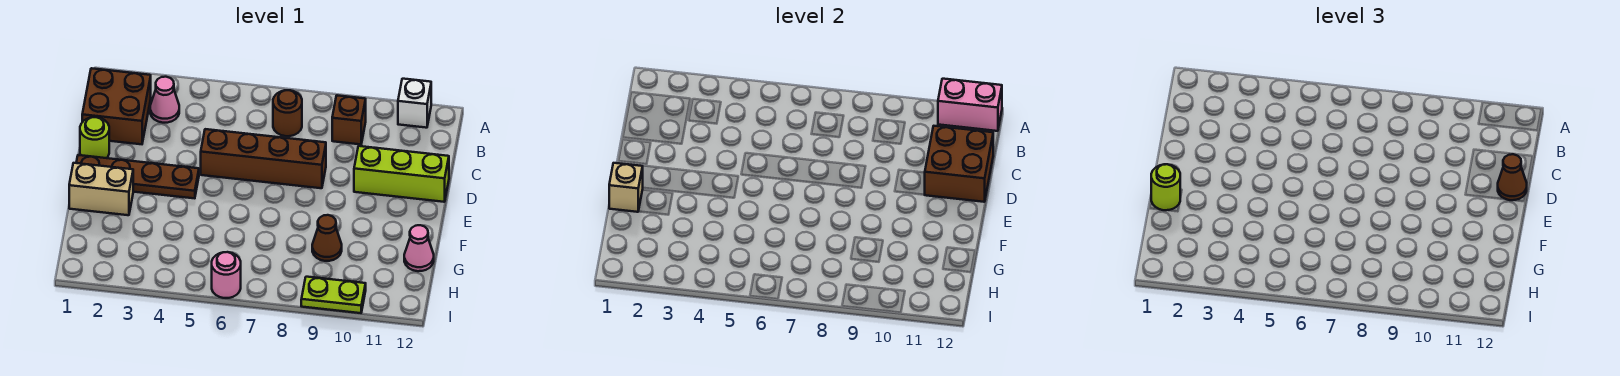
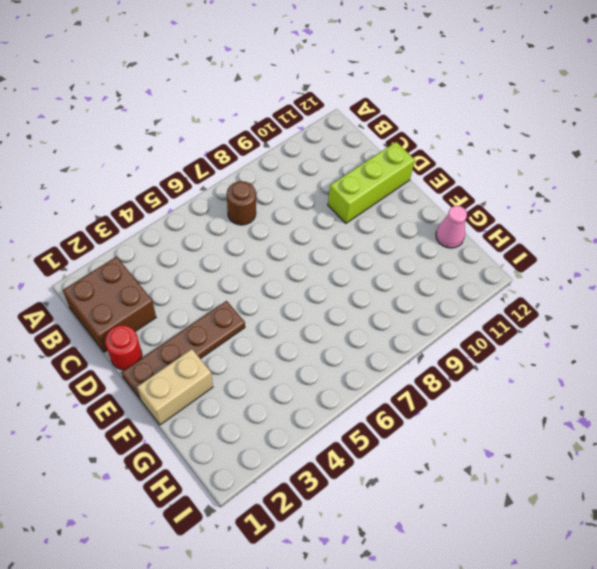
red round brick D1 level 1 -> lime round brick D1 level 1
none -> white brick A11 level 1
none -> pink cone B3 level 1
none -> brown brick B9 level 1

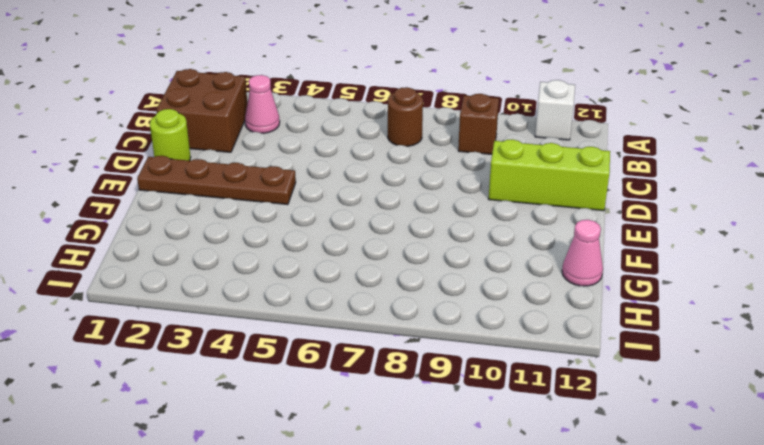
none -> brown brick D5:D8 level 1
none -> tan brick F1:F2 level 1
none -> brown cone G9 level 1

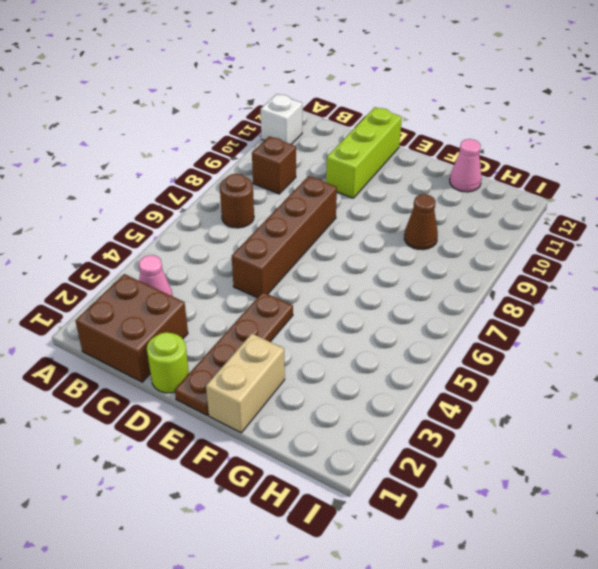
none -> pink round brick I6 level 1
none -> lime plate I9:I10 level 1
none -> pink brick A11:A12 level 2

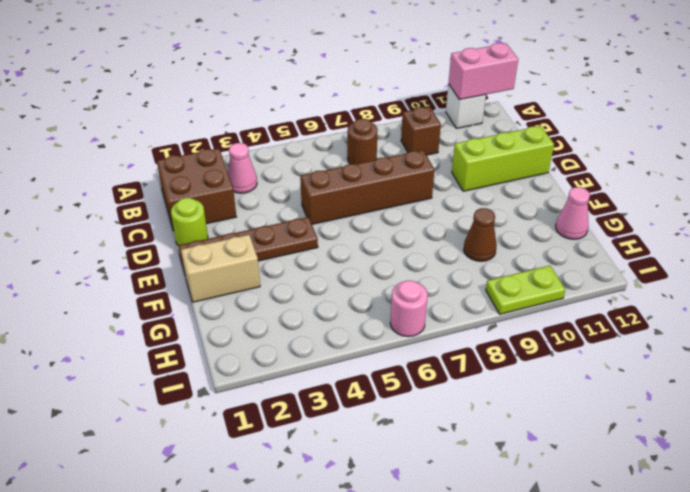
none -> brown brick C11:D12 level 2
none -> tan brick F1 level 2
none -> brown cone D12 level 3

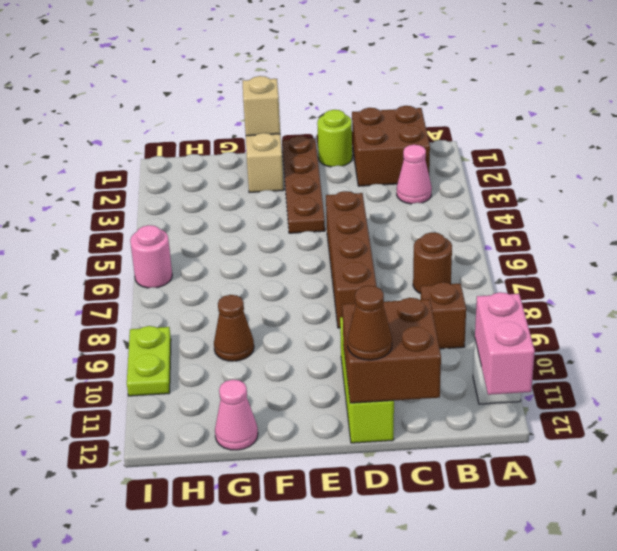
none -> lime round brick F1 level 3

